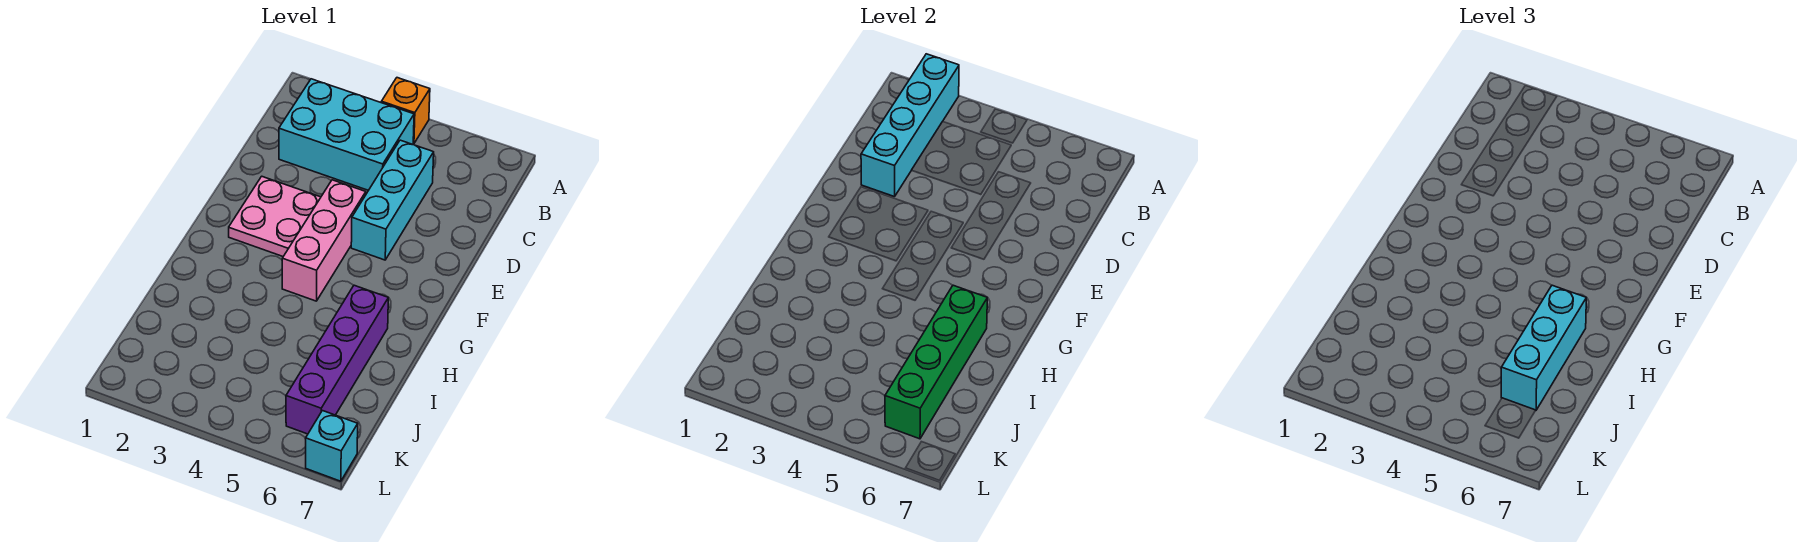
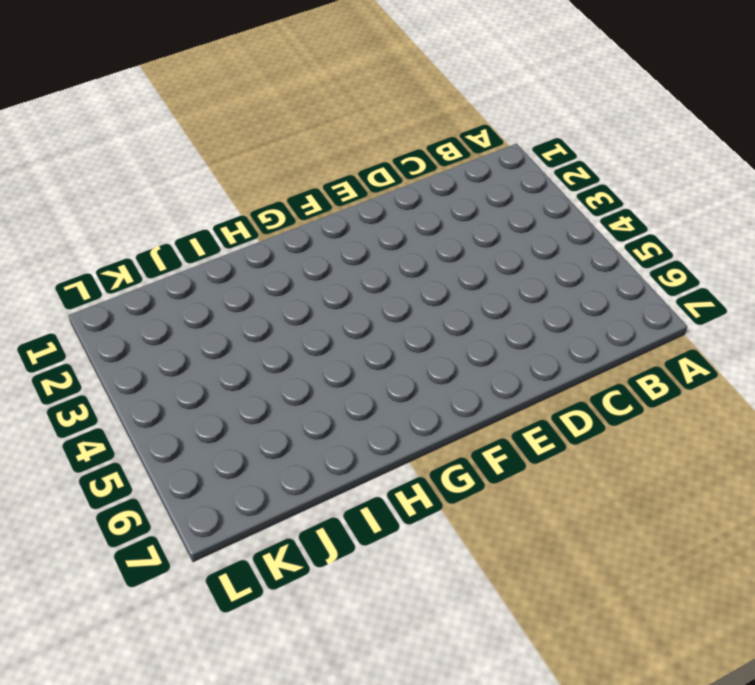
none -> orange brick A4 level 1
none -> cyan brick B2:C4 level 1

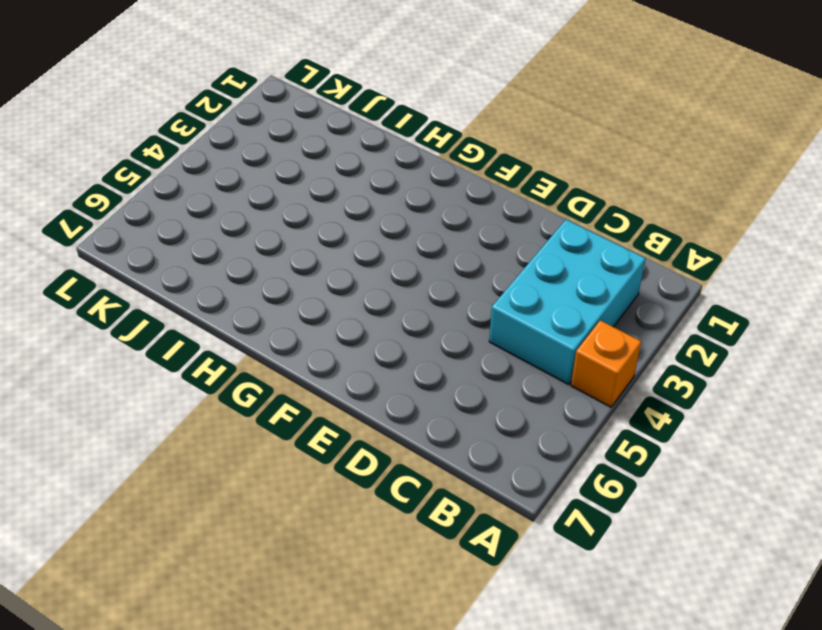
none -> cyan brick C5:E5 level 1
none -> pink plate E2:F3 level 1

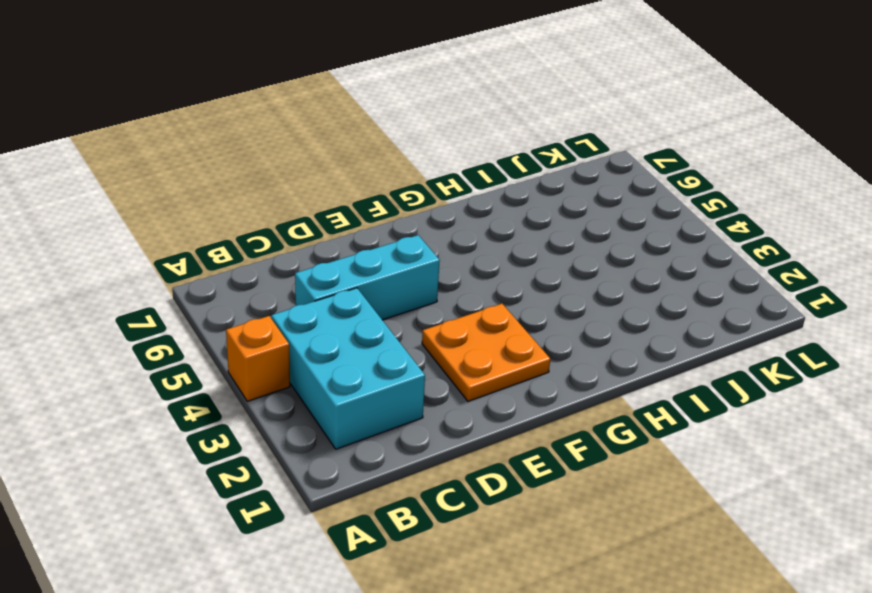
orange plate E2:F3 level 1 -> pink plate E2:F3 level 1
none -> pink brick E4:G4 level 1
none -> purple brick H6:K6 level 1

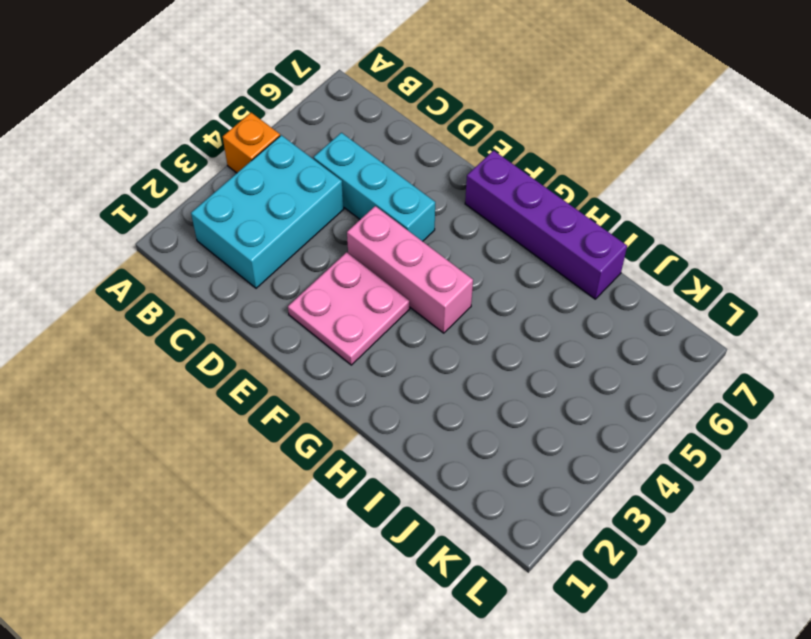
purple brick F7:I7 level 1 -> purple brick H6:K6 level 1
none -> cyan brick L7 level 1
none -> cyan brick A2:D2 level 2

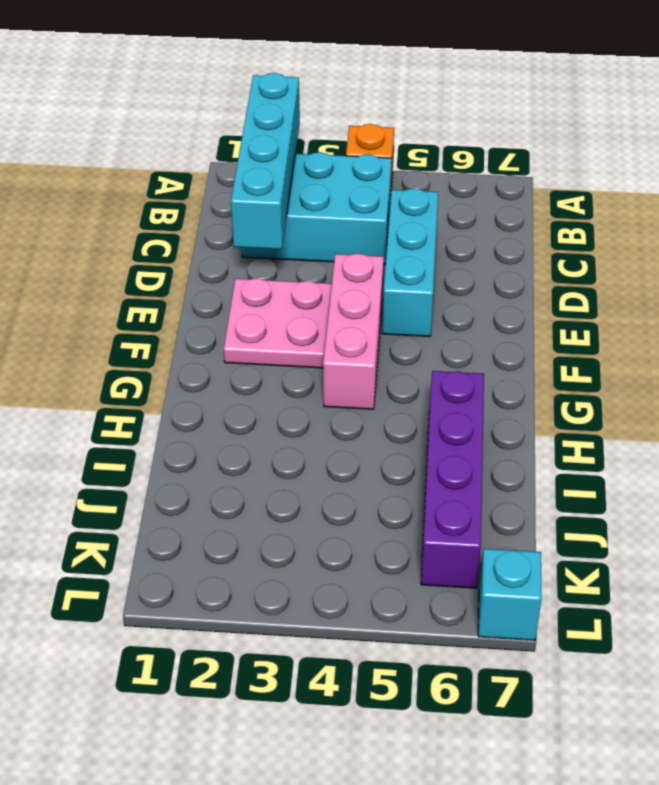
none -> green brick H6:K6 level 2
none -> cyan brick H6:J6 level 3

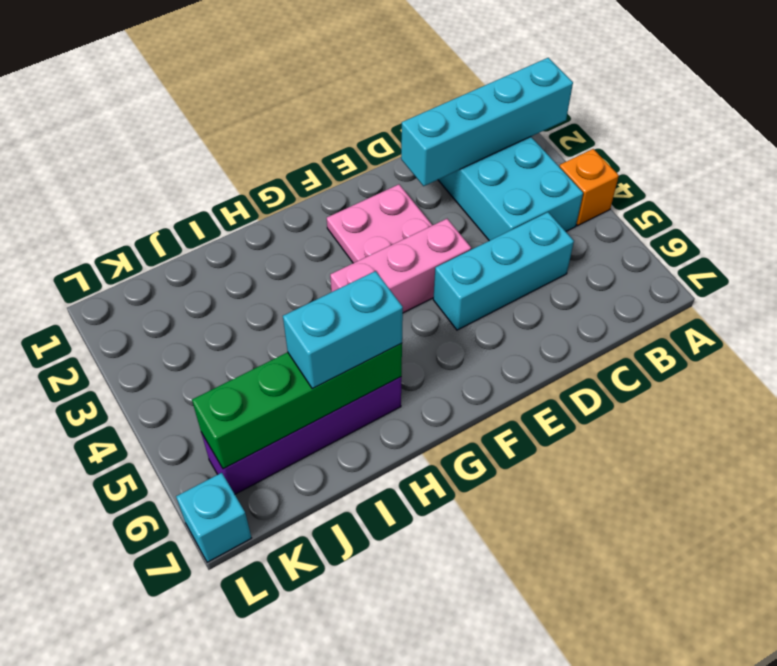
cyan brick H6:I6 level 3 -> cyan brick H6:J6 level 3

